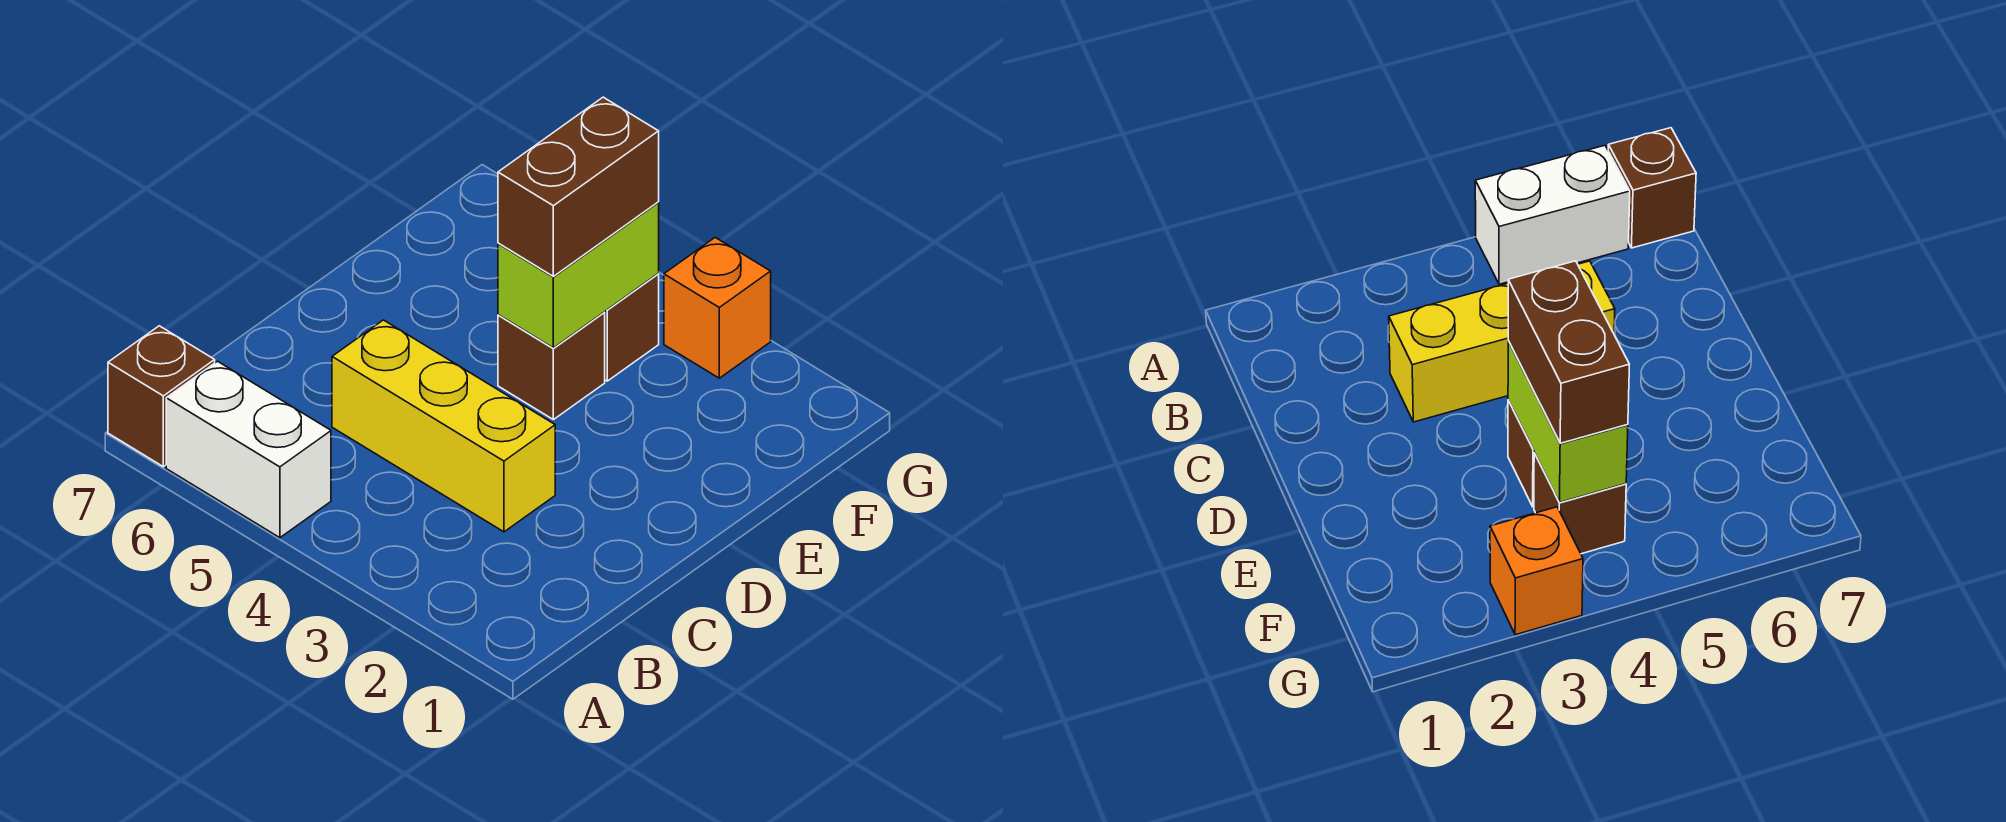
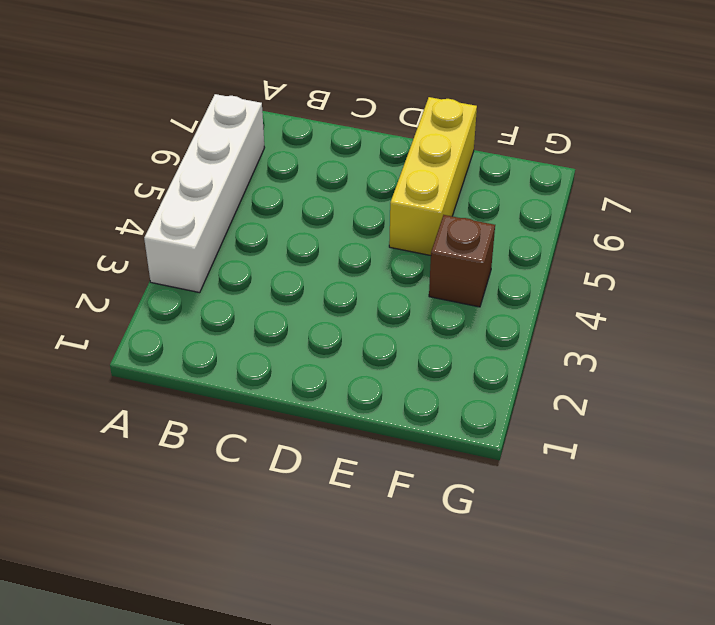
white brick A3:A6 level 1 -> white brick A5:A6 level 1
yellow brick E5:E7 level 1 -> yellow brick C3:C5 level 1
none -> brown brick A7 level 1
none -> brown brick E4 level 1

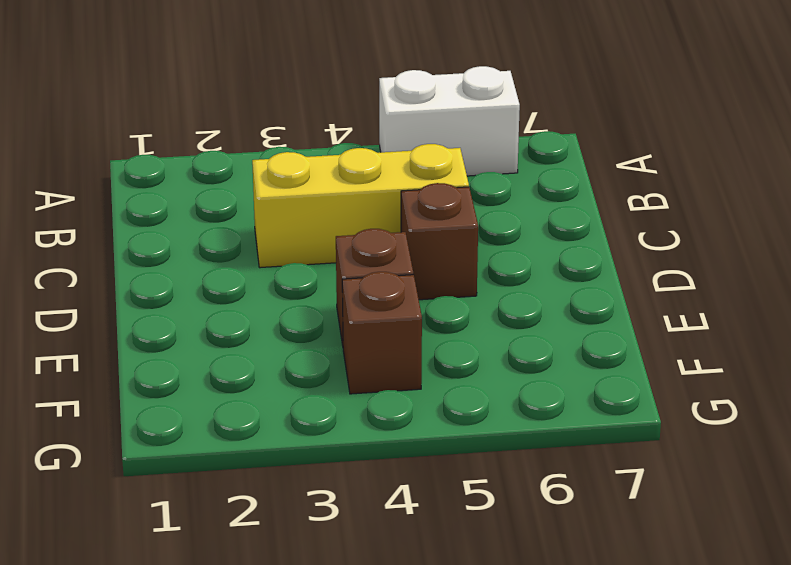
brown brick D5 level 1 -> brown brick A7 level 1
none -> orange brick G3 level 1
none -> lime brick E4:F4 level 2

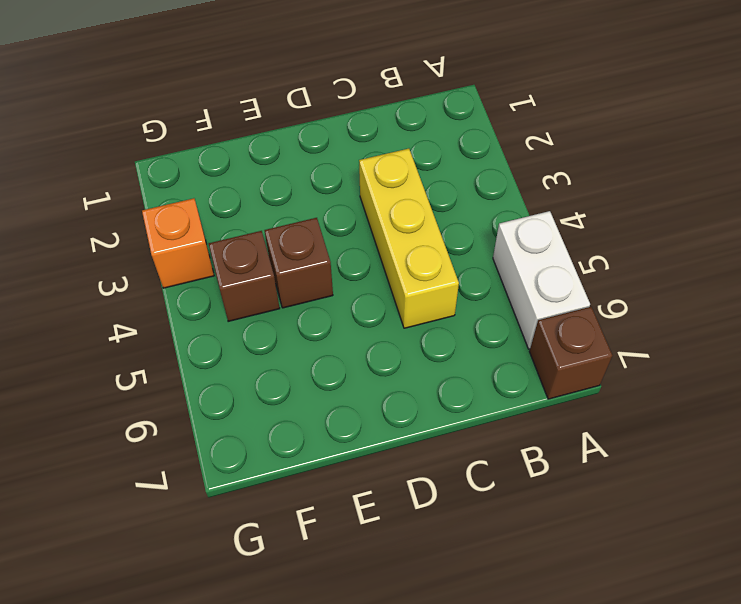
none -> lime brick E4:F4 level 2
none -> brown brick E4:F4 level 3

